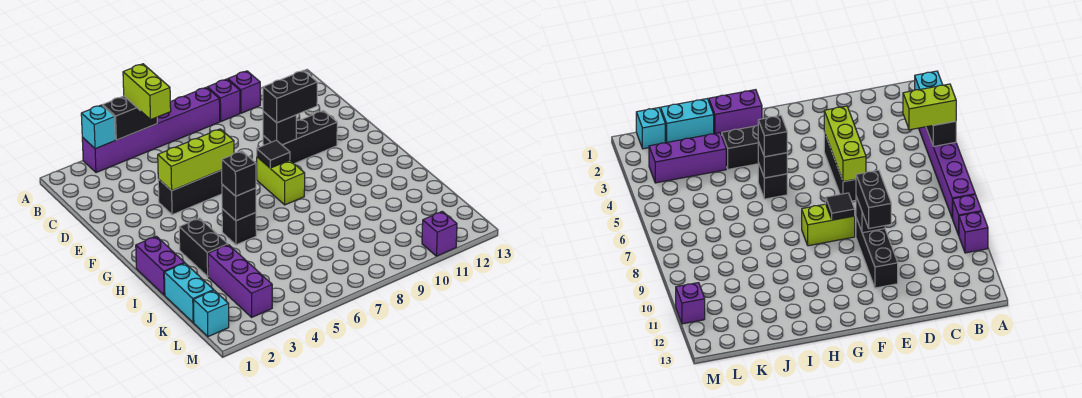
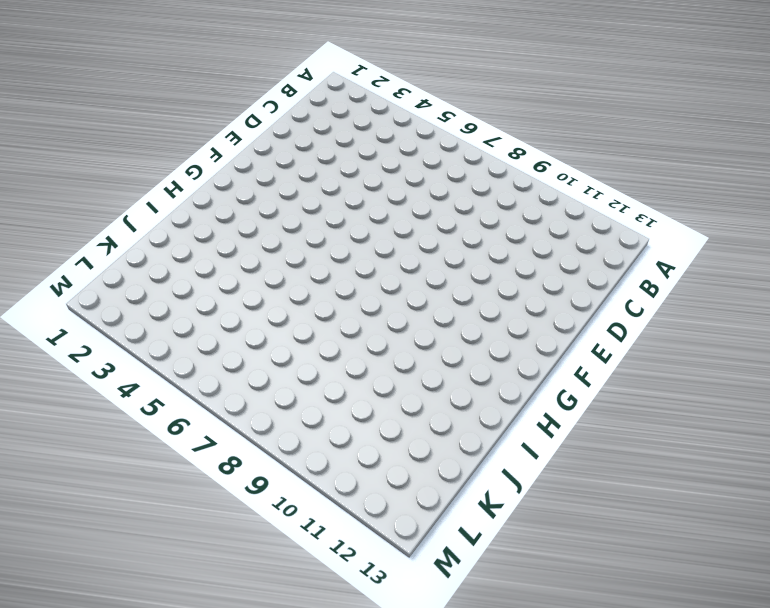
none -> purple brick A3:A8 level 1
none -> purple brick A9 level 1
none -> purple brick A10 level 1

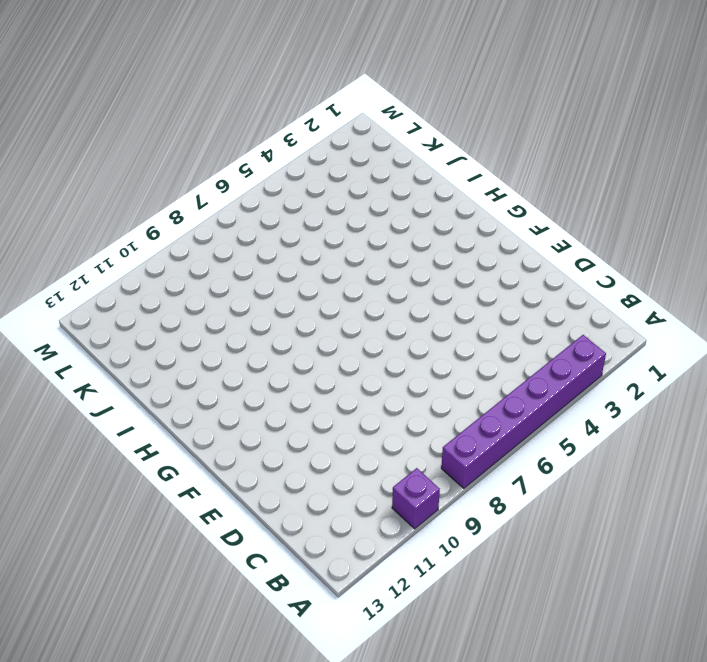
none -> purple brick A9 level 1
none -> black brick E4:E6 level 1
none -> black brick E9:E11 level 1

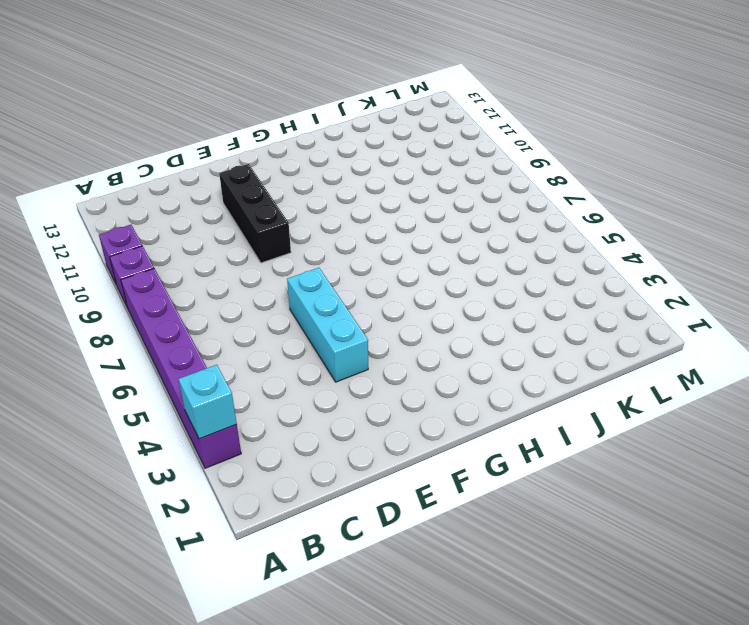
cyan brick E4:E6 level 1 -> black brick E4:E6 level 1
none -> lime brick F8:G8 level 1
none -> purple brick H1:I1 level 1
none -> black brick H3:I3 level 1

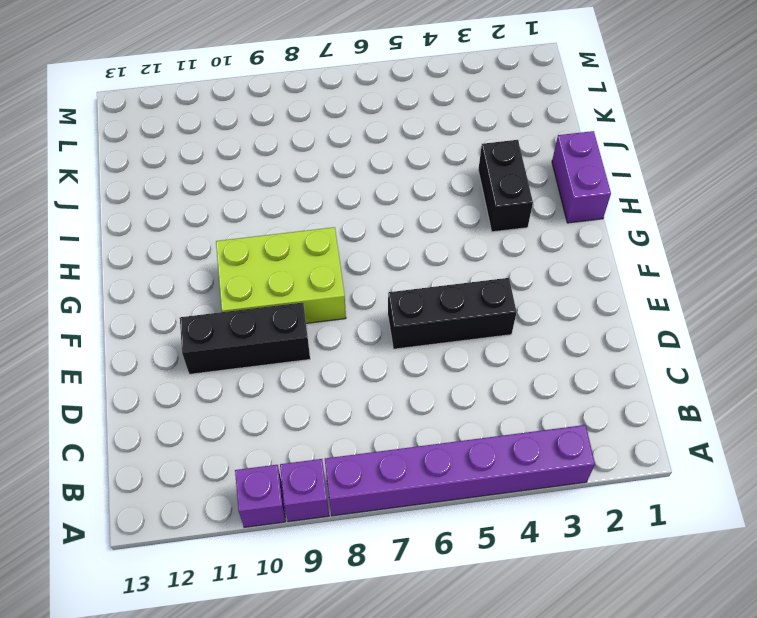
lime brick F8:G10 level 1 -> lime brick F8:G8 level 1
none -> black brick H5 level 1
none -> cyan brick J1:K1 level 1
none -> purple brick J3:L3 level 1

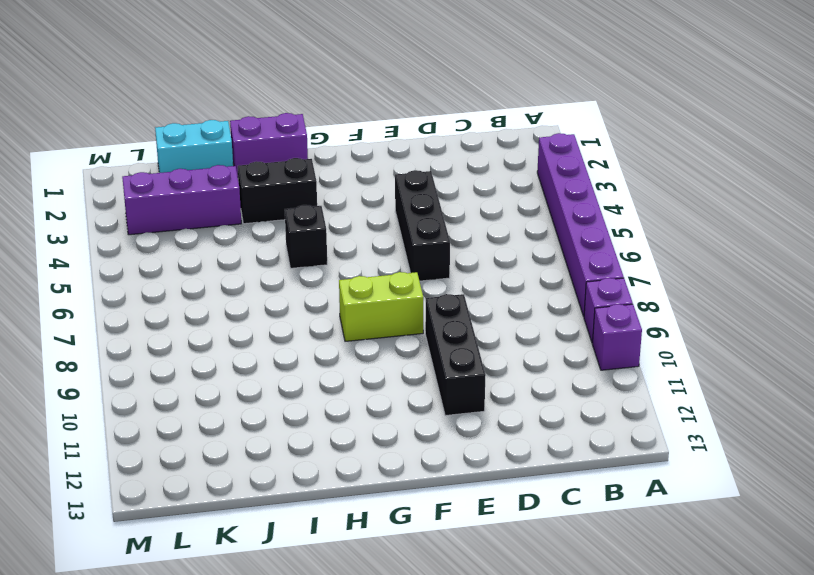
none -> cyan brick L1 level 1
none -> purple brick M11 level 1
none -> cyan brick A3 level 2

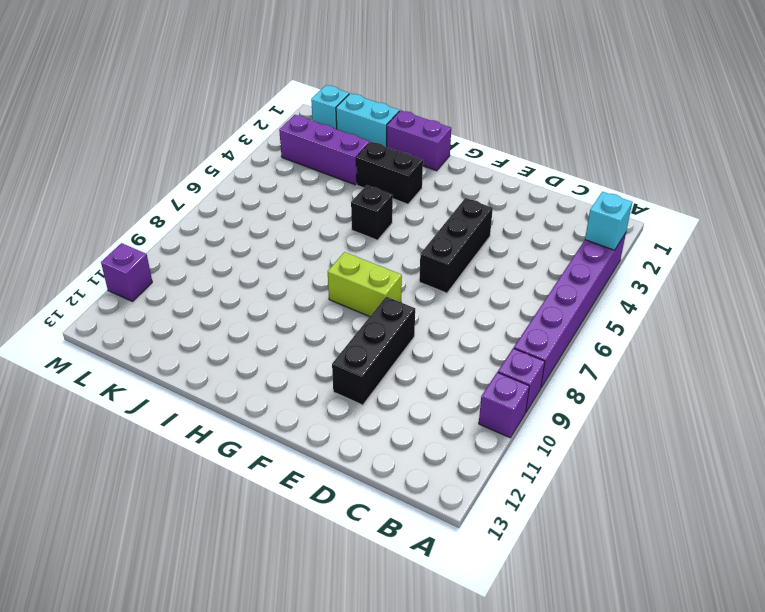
none -> black brick A4:A5 level 2
none -> lime brick E4:E6 level 2
none -> black brick E9 level 2

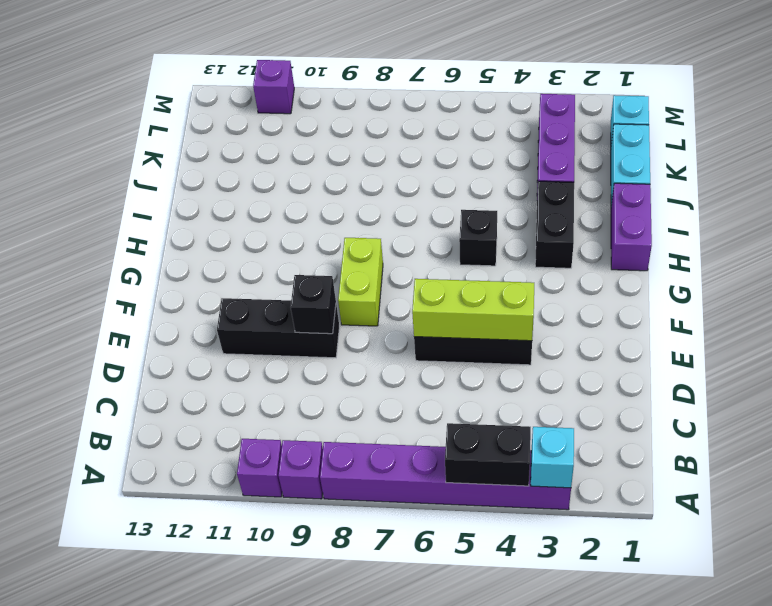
none -> black tile F8 level 2
none -> black brick H5 level 2
none -> lime brick A5:B5 level 3

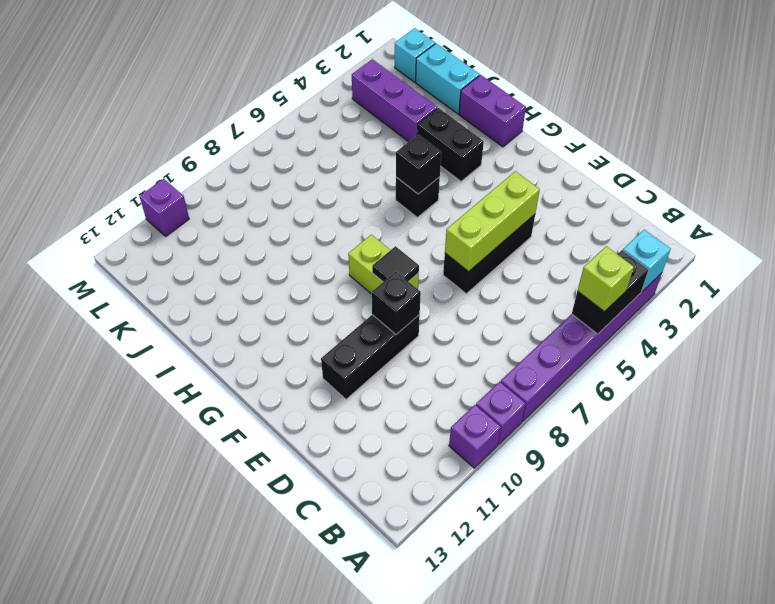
lime brick A5 level 3 -> lime brick A5:B5 level 3
none -> black brick E9:E10 level 3
none -> black brick H5 level 3

